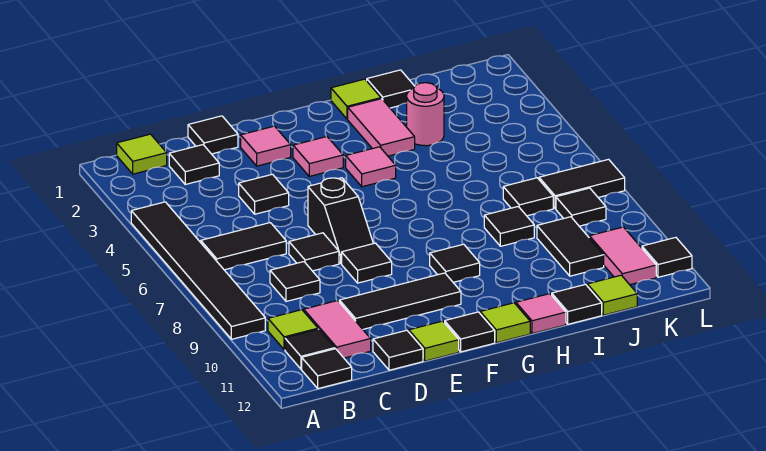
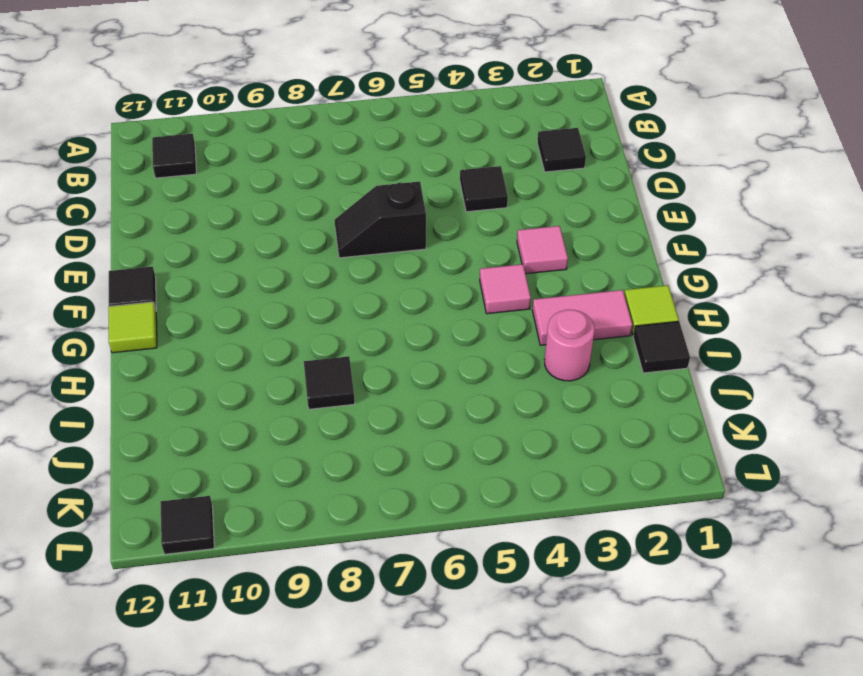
none -> black tile A4:A9 level 1
none -> lime tile B1 level 1
none -> black tile B6:C6 level 1
none -> lime tile B10 level 1

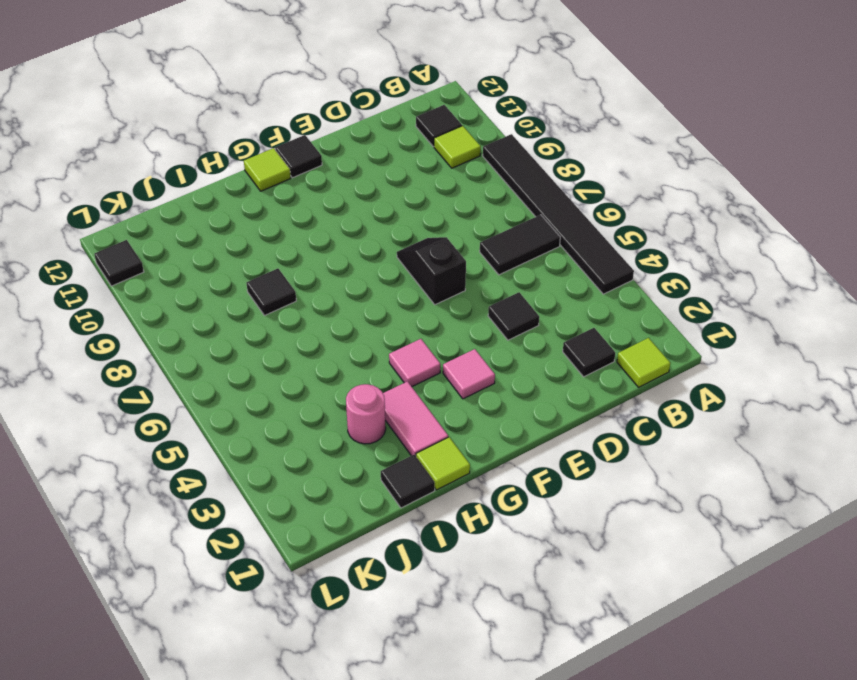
none -> black tile B12 level 1
none -> black tile C8 level 1
none -> pink tile C10:C11 level 1
none -> black tile D1 level 1

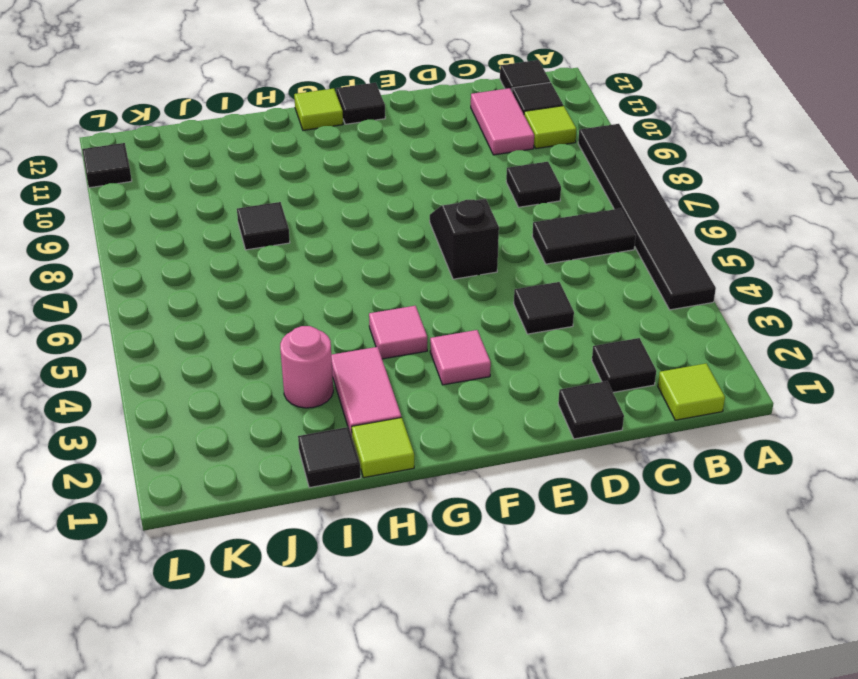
none -> black tile D7 level 1
none -> black tile D10:F10 level 1
none -> black tile D12 level 1
none -> pink tile E2 level 1

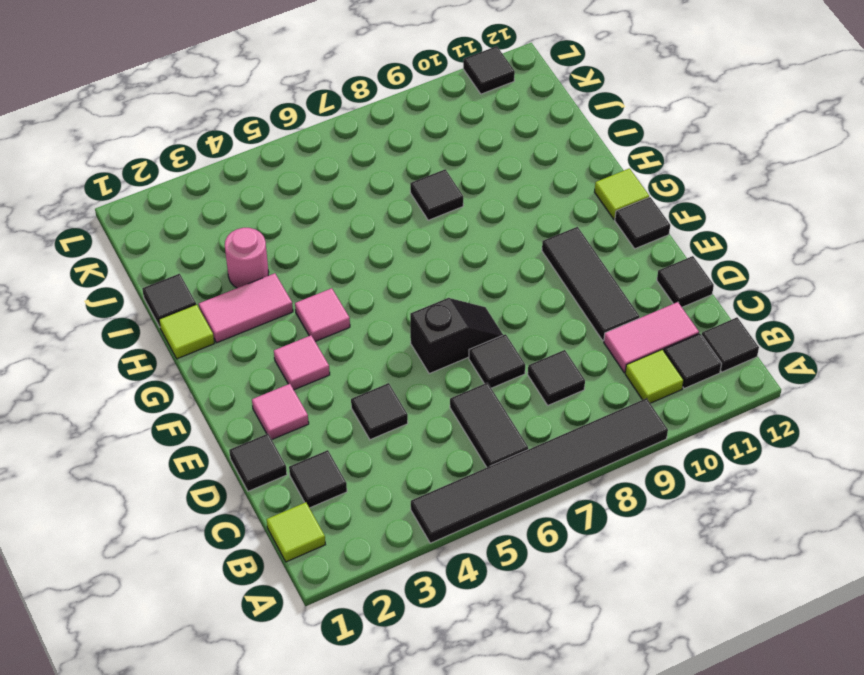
none -> black tile E8 level 1
none -> lime tile E12 level 1
none -> black tile G9 level 1
none -> pink tile H12 level 1

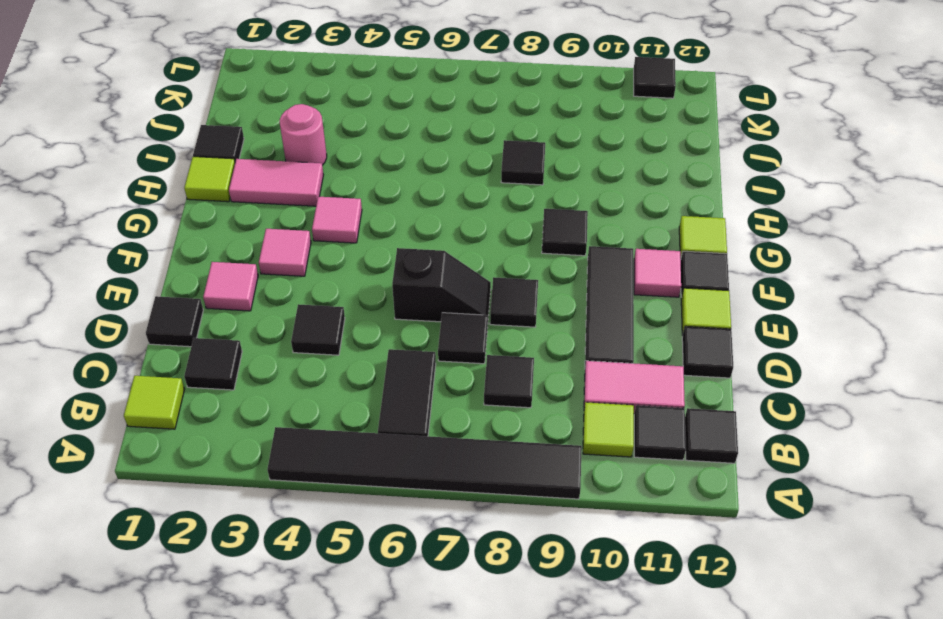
pink tile F11 level 1 -> pink tile H12 level 1
none -> black tile I12 level 1
none -> black tile J7 level 1
none -> black tile J9:J10 level 1
none -> lime tile J12 level 1

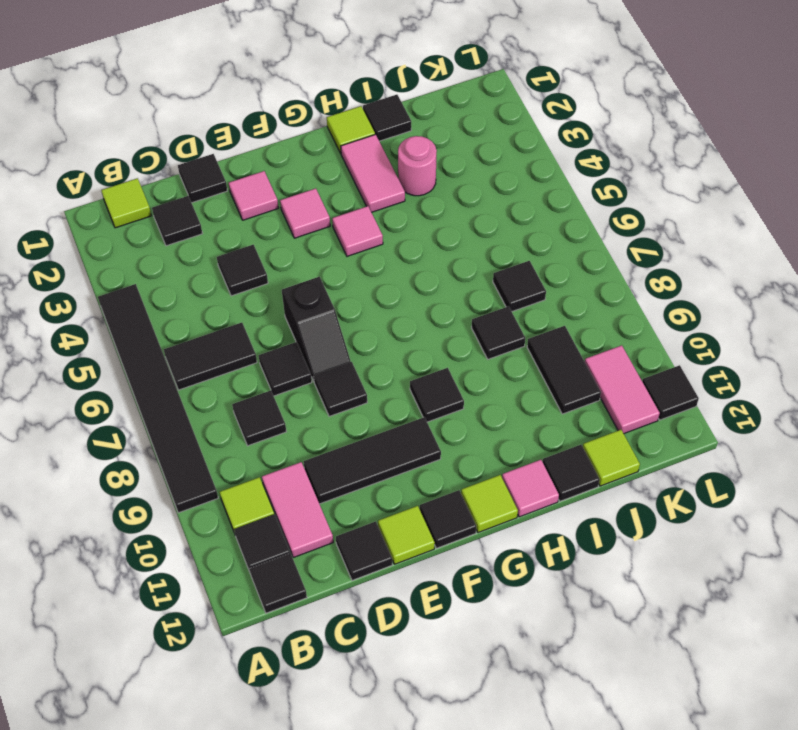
none -> black tile K7:L7 level 1
none -> black tile K8 level 1

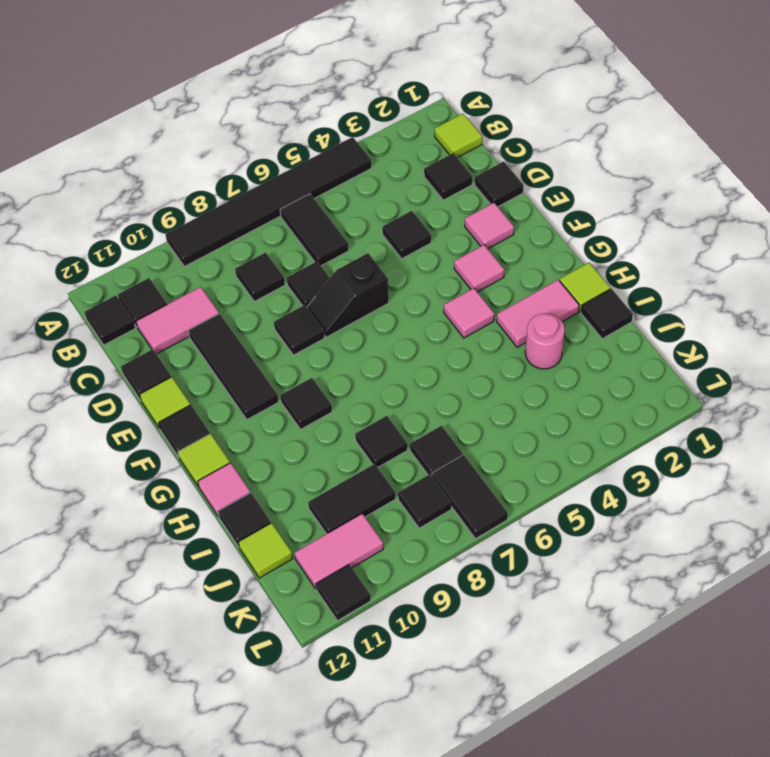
none -> lime tile B10 level 1

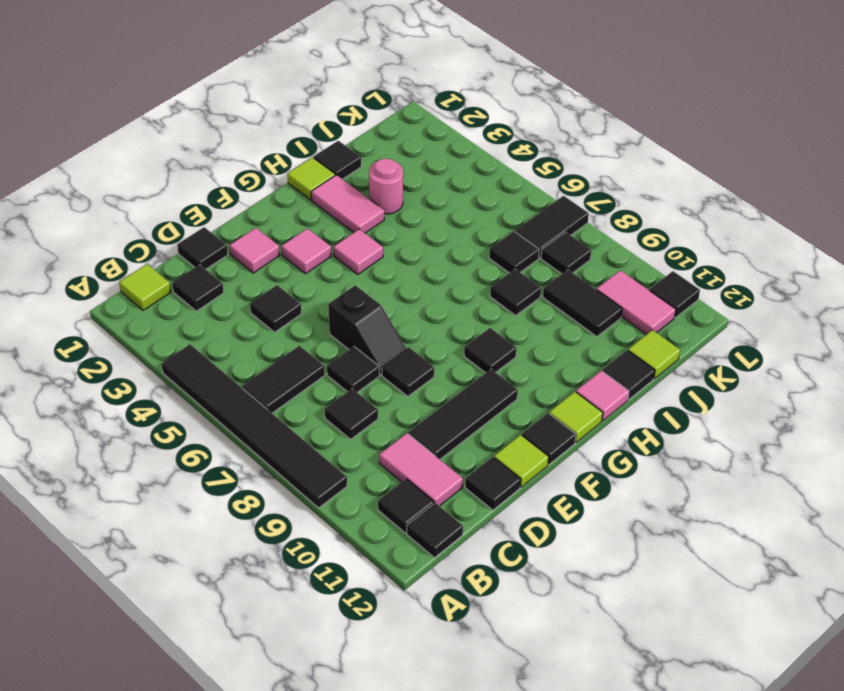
none -> lime tile B10 level 1

